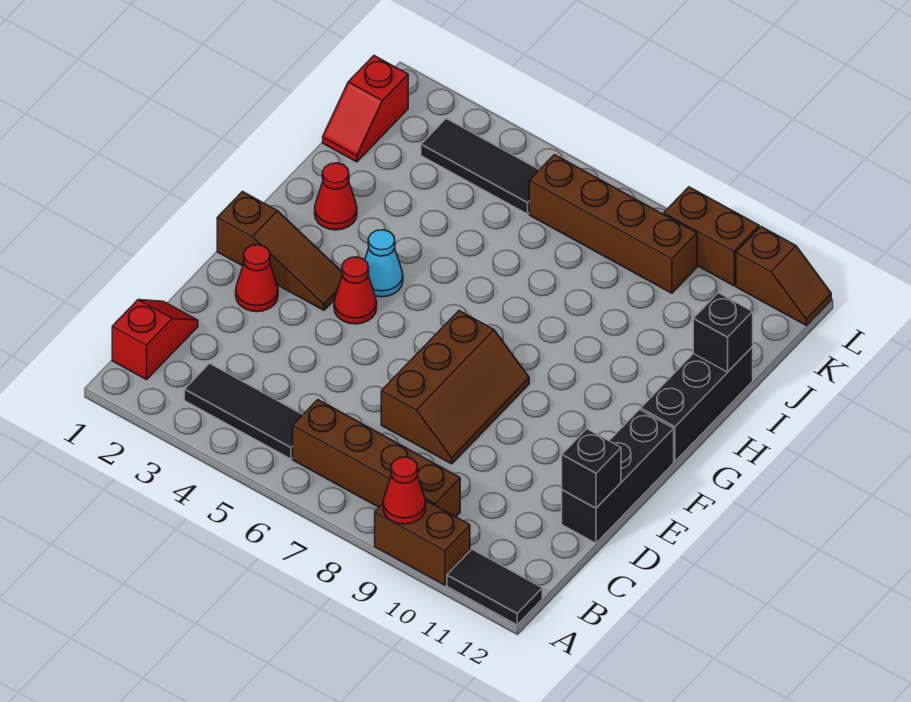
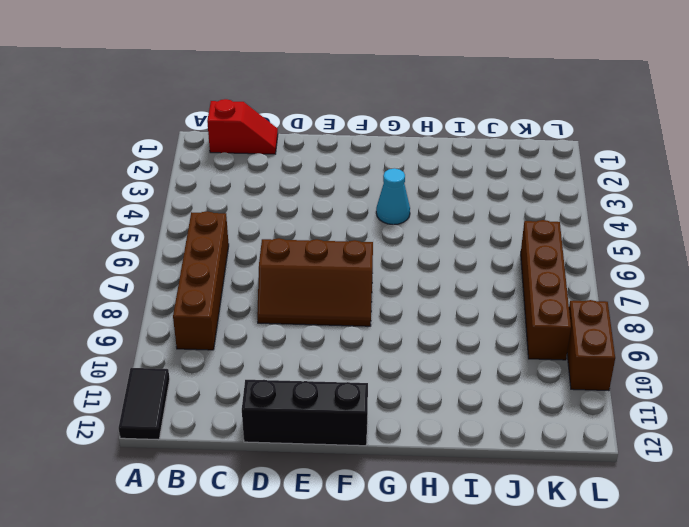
none -> brown brick A9:A10 level 1
none -> black tile B3:B5 level 1
none -> red cone E2 level 1

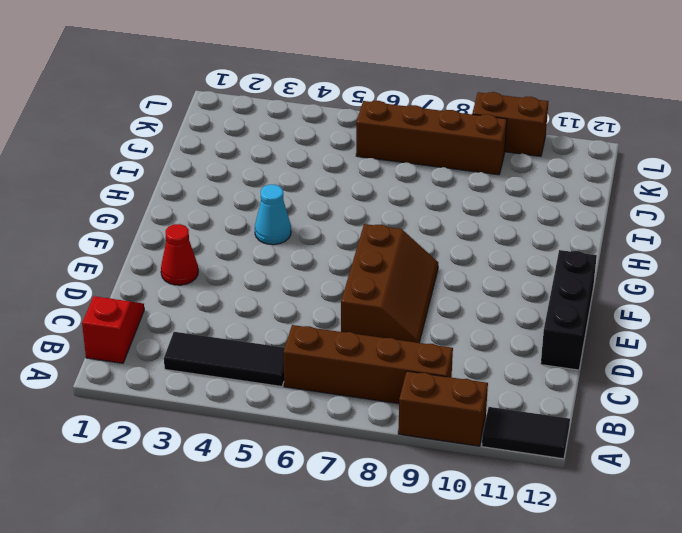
none -> brown slope F1:F3 level 1 top 1
none -> red cone F4 level 1
none -> black brick G12:I12 level 1

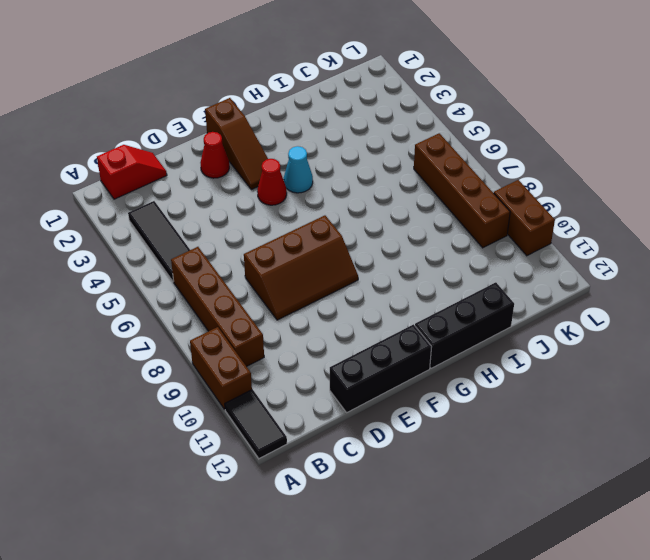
none -> red cone H2 level 1
none -> red slope J1:K1 level 1 top K
none -> black tile K3:K5 level 1

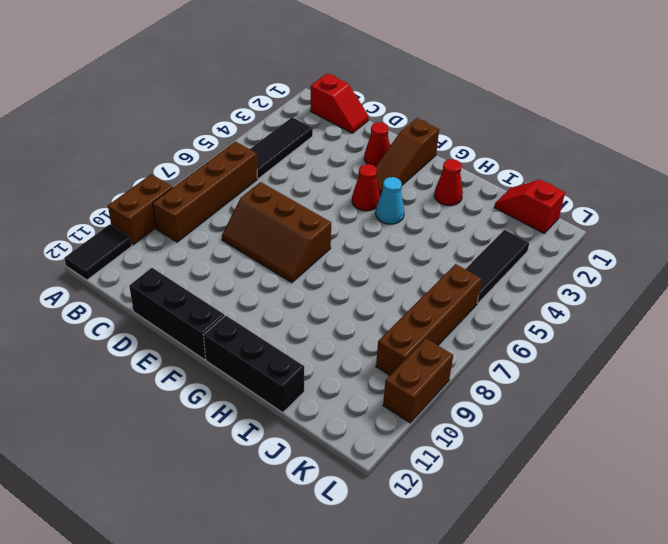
none -> brown slope L11:L12 level 1 top 11
none -> red cone A9 level 2
none -> black brick D12 level 2

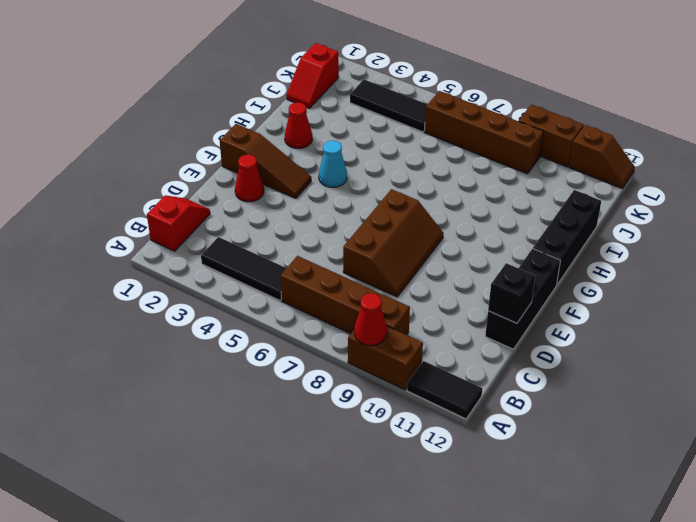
none -> red cone F4 level 1
none -> black brick I12 level 2

